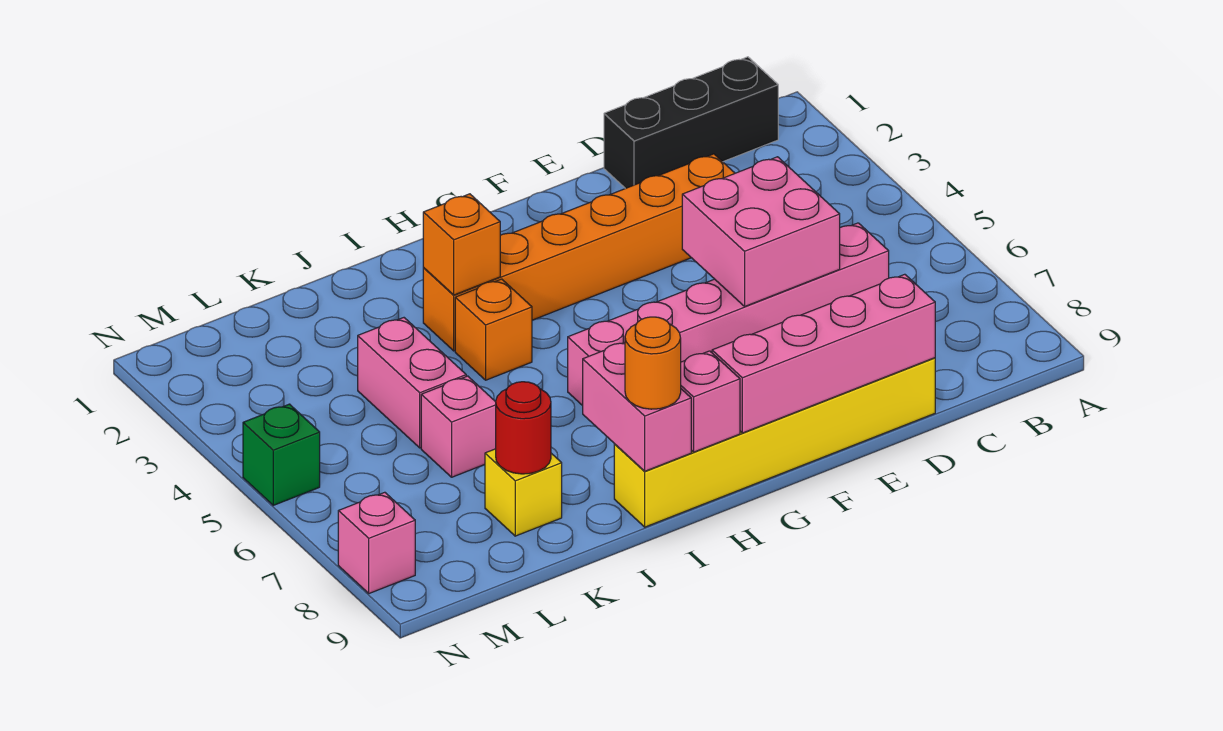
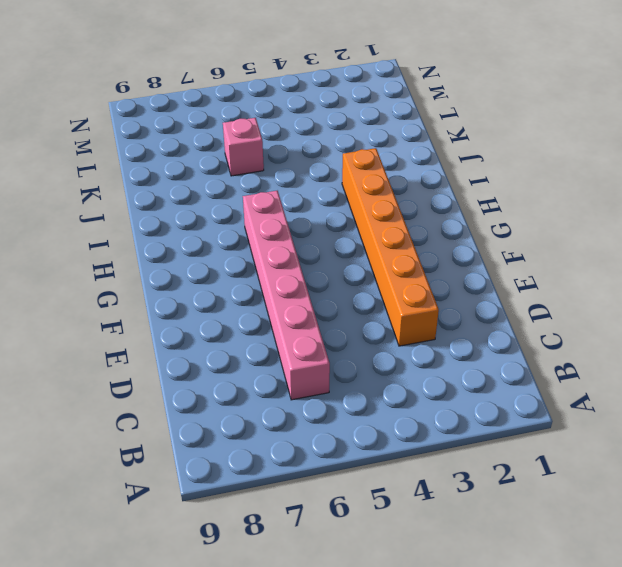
none -> black brick B1:D1 level 1
none -> yellow brick D9:I9 level 1
none -> orange brick I4 level 1

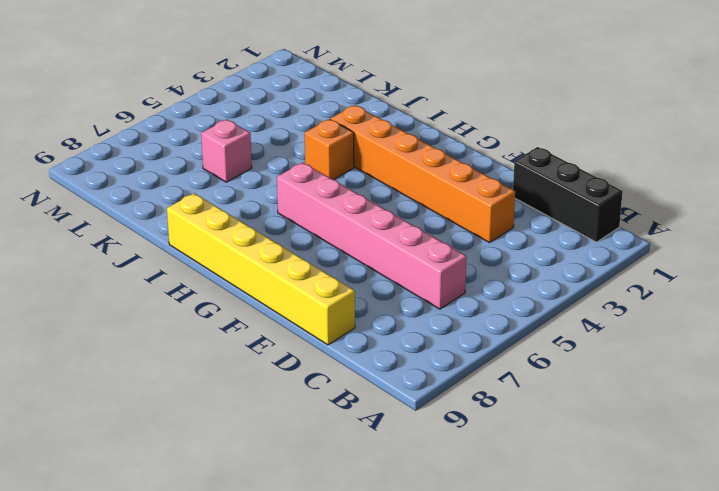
none -> pink brick K4:K5 level 1
none -> yellow brick K8 level 1
none -> green brick N5 level 1

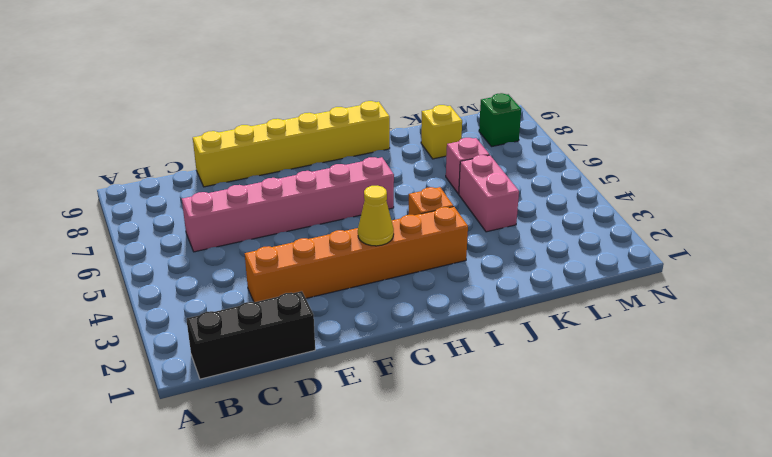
yellow cone G3 level 2 -> none
green brick M8 level 1 -> green brick N5 level 1
none -> pink brick N8 level 1
none -> pink brick D5:E6 level 2
none -> pink brick D9:G9 level 2

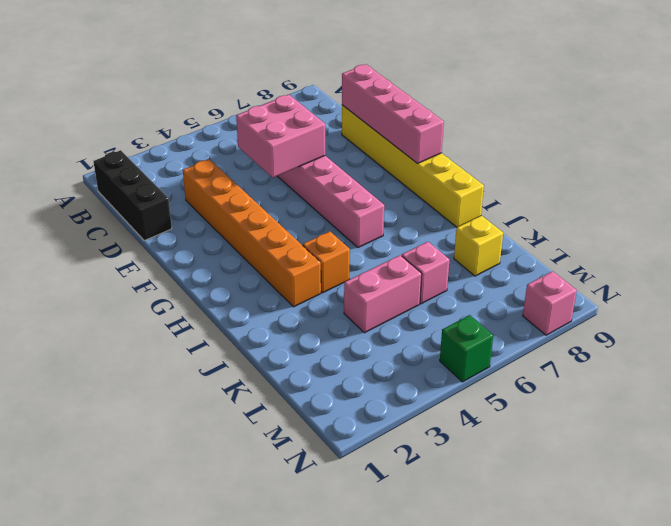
none -> pink brick H9 level 2
none -> orange brick I3 level 2
none -> pink brick I8:I9 level 2

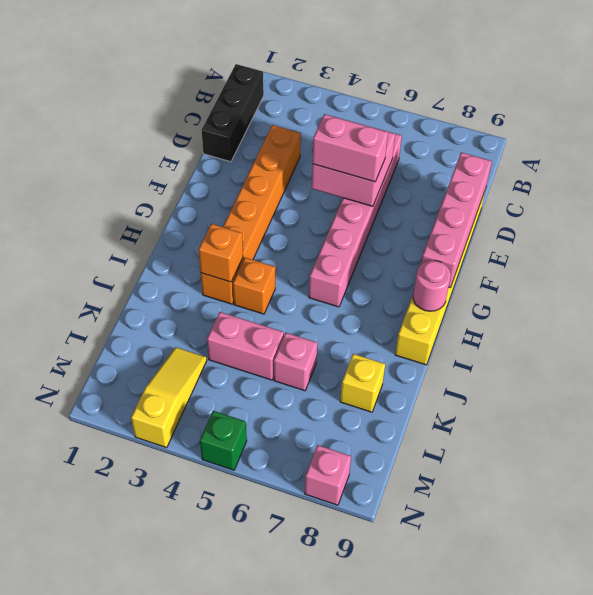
pink brick E5:E6 level 3 -> pink brick I8:I9 level 2
pink round brick H9 level 2 -> pink brick H9 level 2
yellow slope L3:N3 level 1 top N -> none
none -> red round brick K8 level 2
none -> orange round brick I9 level 3

